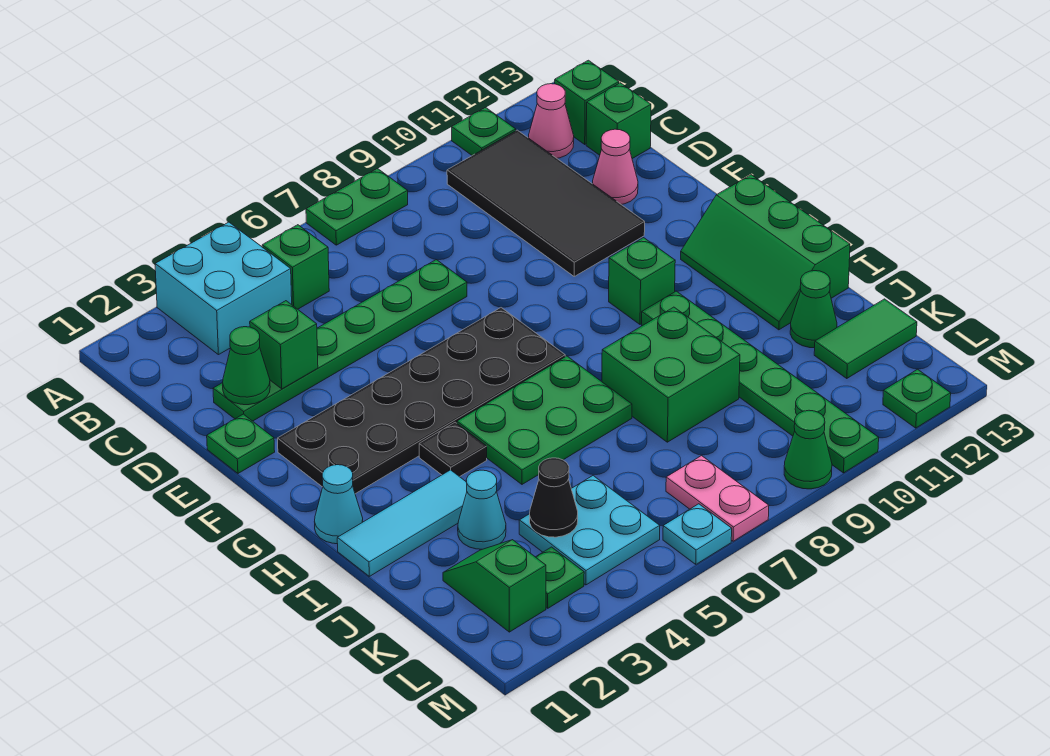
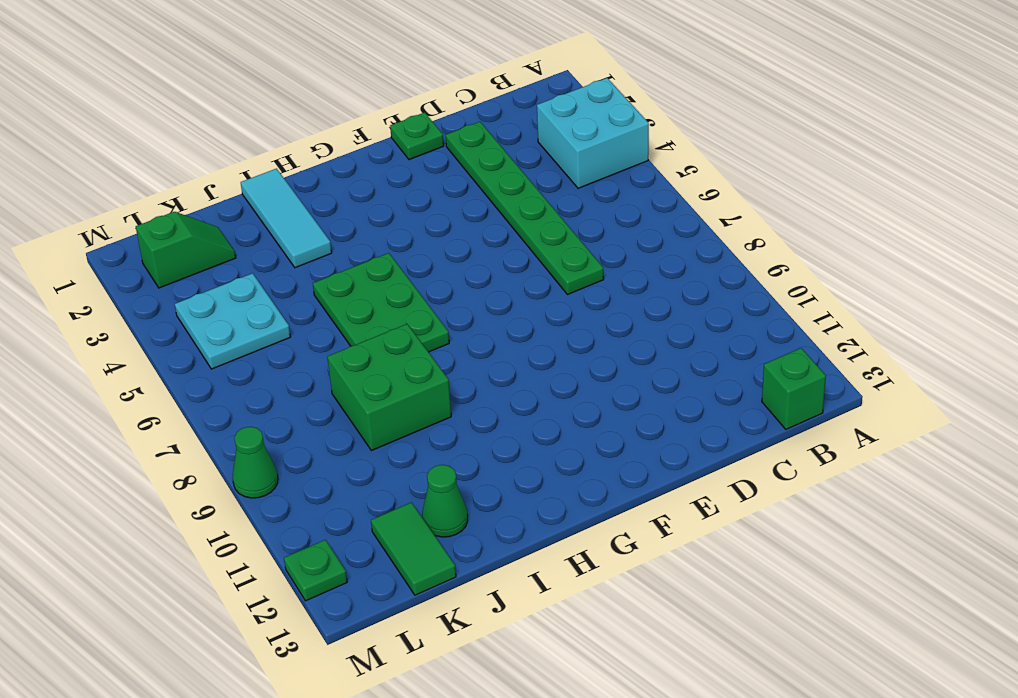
none -> green plate A7:A8 level 1
none -> green plate A11 level 1
none -> green brick B5 level 1
none -> black tile B10:E11 level 1

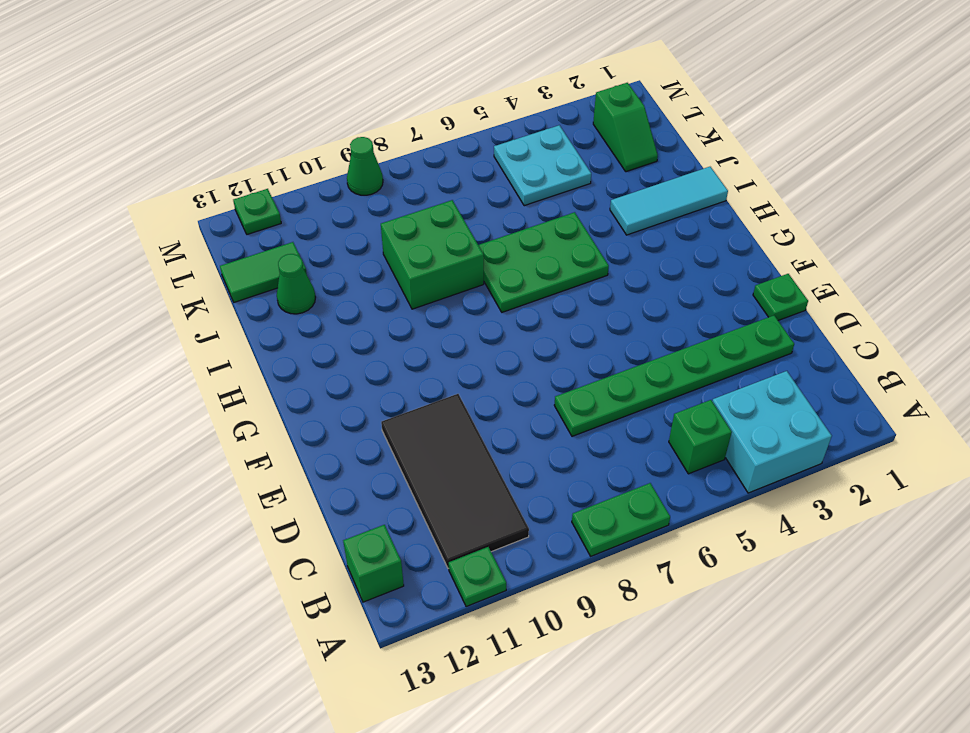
none -> pink cone B12 level 1
none -> green brick C13 level 1
none -> pink cone D12 level 1
none -> black plate F2:G7 level 1

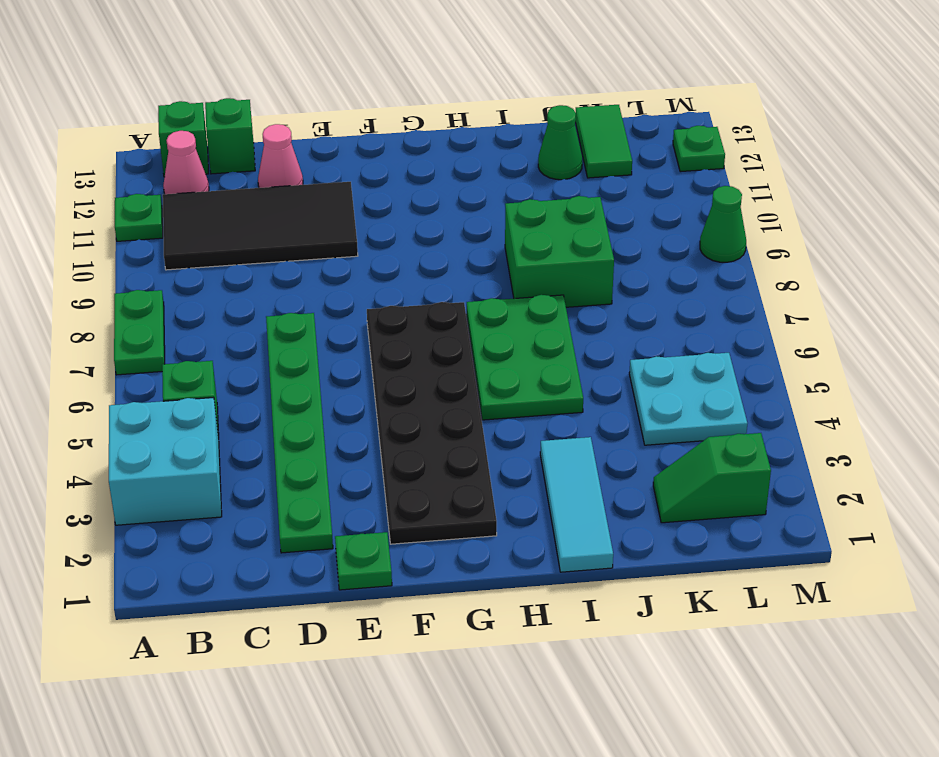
none -> green brick G10 level 1
none -> green slope G12:I13 level 1 top 13
none -> cyan cone H1 level 1
none -> black plate H4 level 1

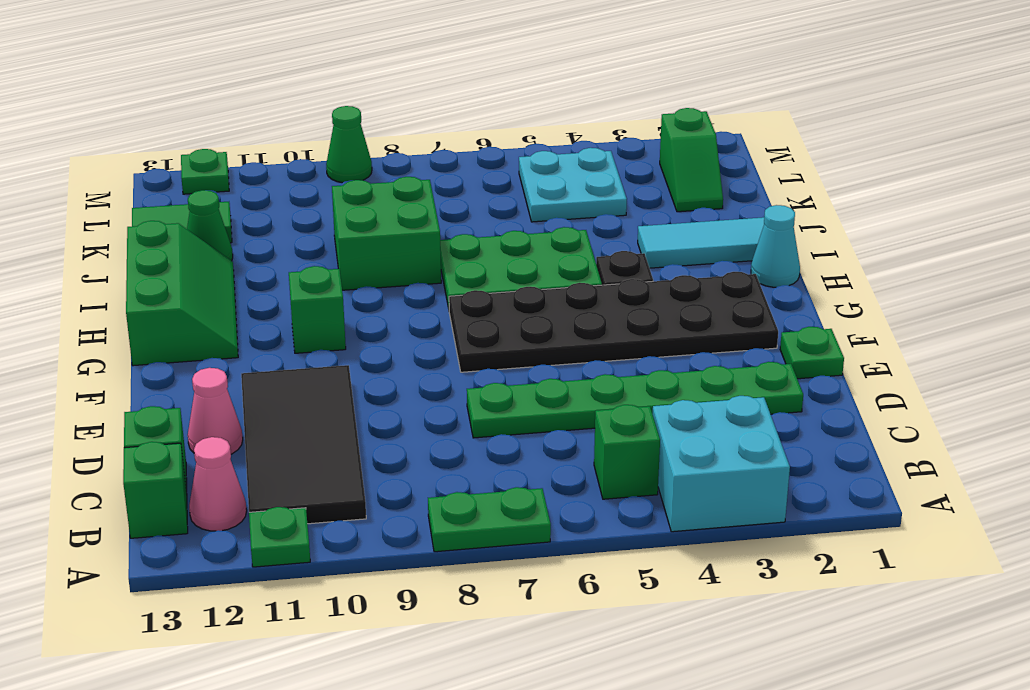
none -> green plate H10:M10 level 1
none -> cyan cone J3 level 1
none -> green plate L3 level 1
none -> pink plate L7:M7 level 1

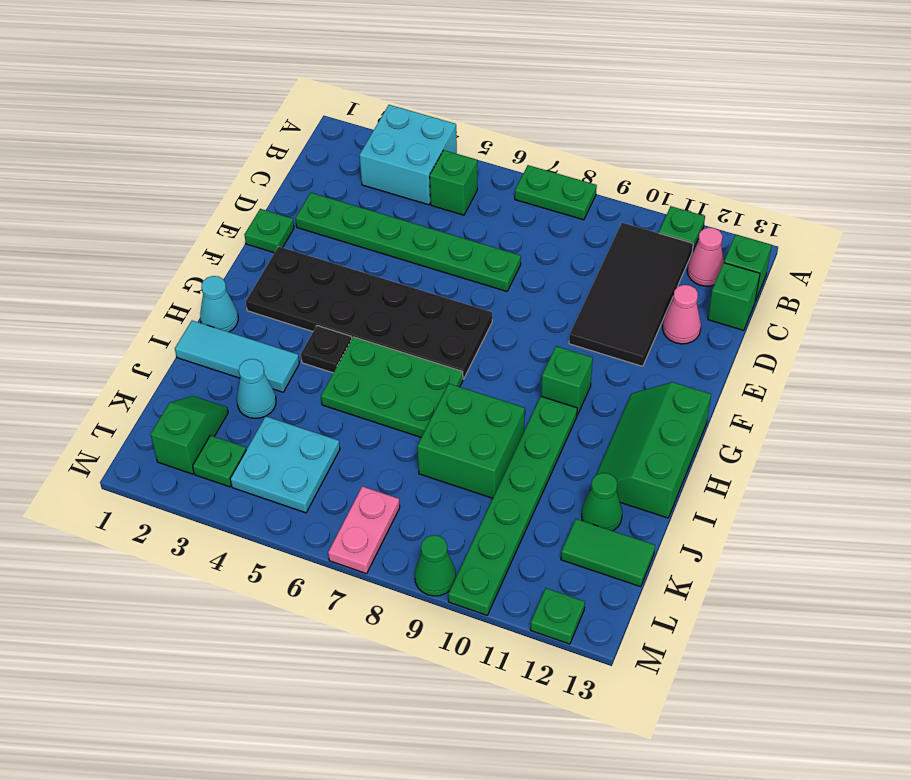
none -> cyan plate M6 level 1
none -> green cone D2 level 2
none -> green brick D3 level 2
none -> black cone K4 level 2

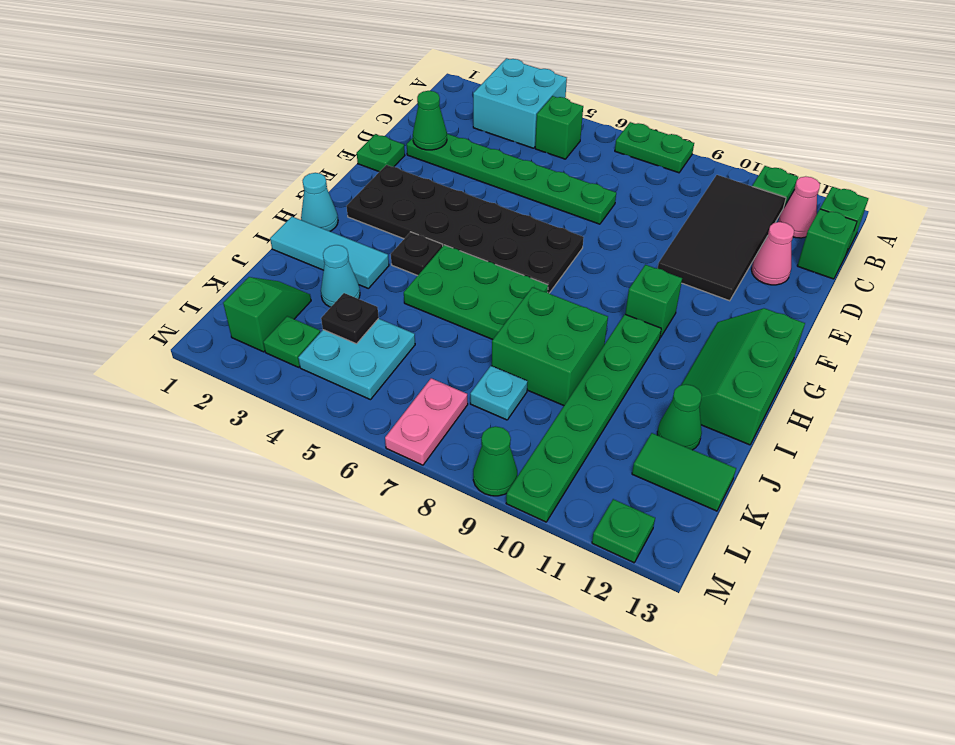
black plate K4 level 2 -> black cone K4 level 2
cyan plate K8 level 1 -> cyan plate M6 level 1
none -> green brick D3 level 2

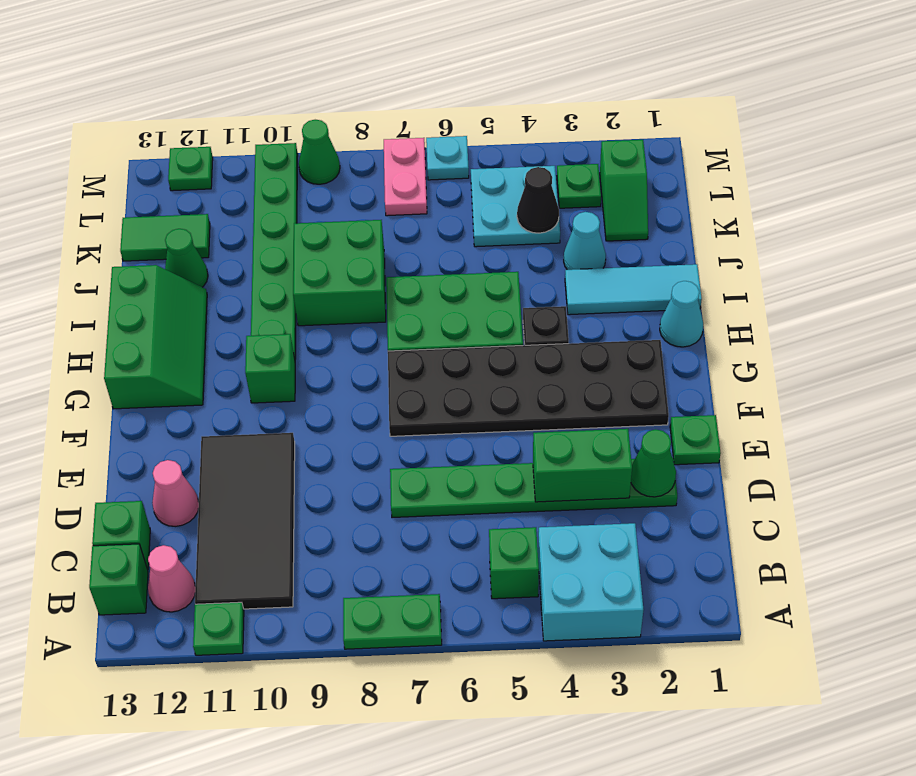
green brick D3:D4 level 2 -> green brick D3 level 2

